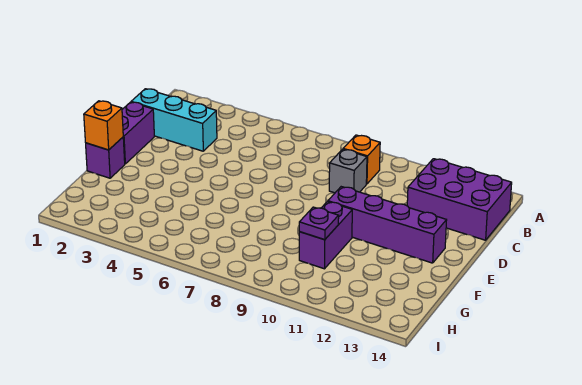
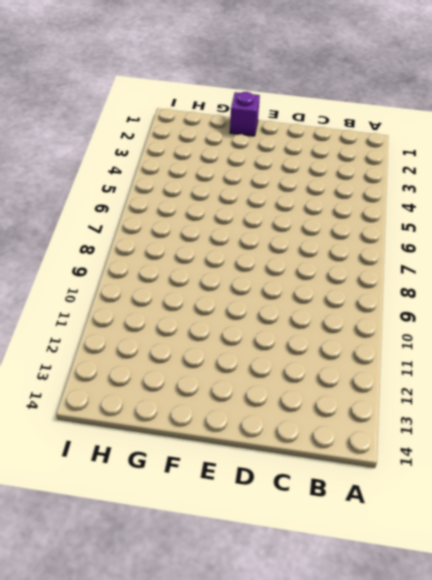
none -> orange brick B9 level 1
none -> purple brick B12:C14 level 1

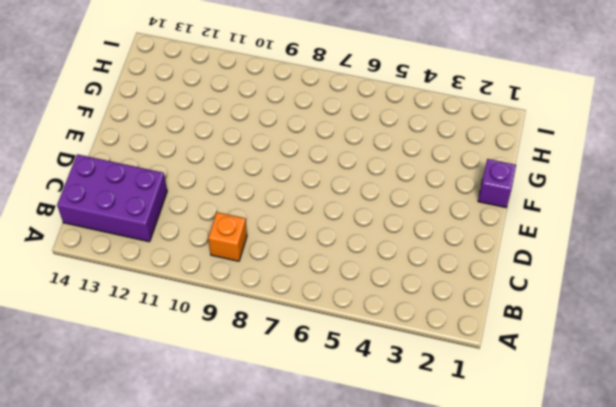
none -> cyan brick C1:C3 level 1
none -> grey brick C9 level 1

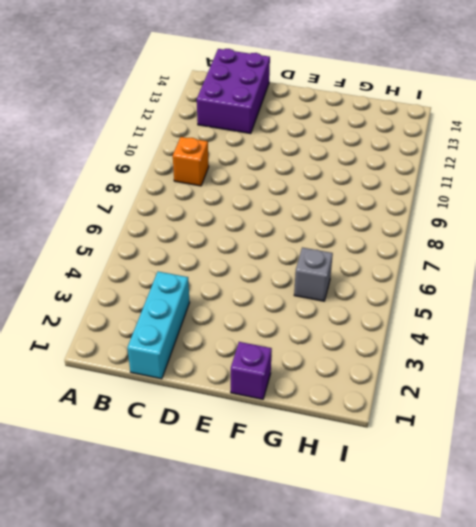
grey brick G5 level 1 -> grey brick C9 level 1
none -> purple brick D1:E1 level 1
none -> purple brick E10:E13 level 1

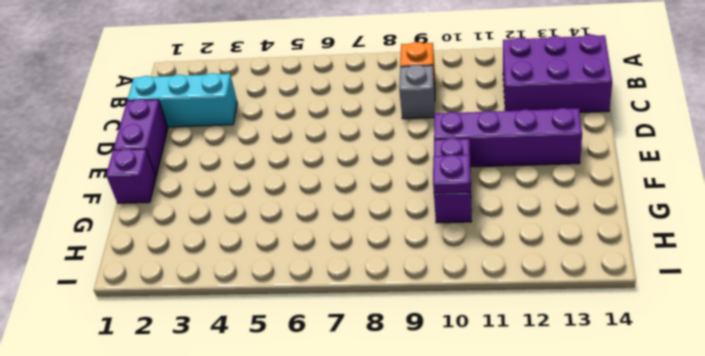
none -> orange brick F1 level 2

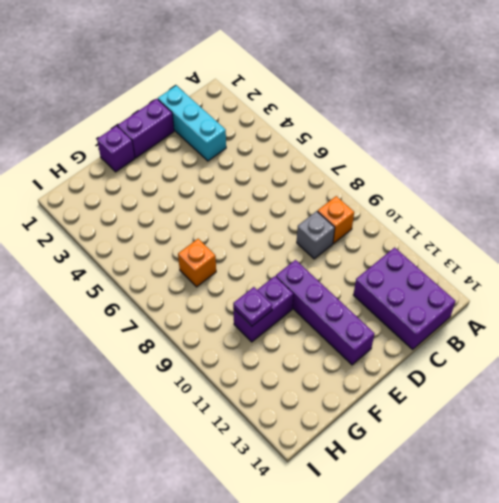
orange brick G7 level 1 -> orange brick F1 level 2

